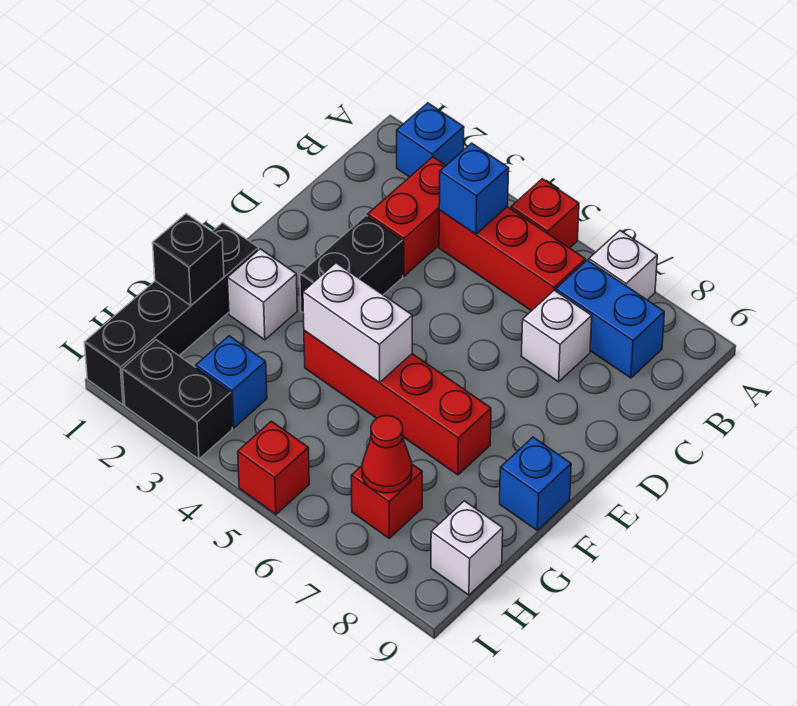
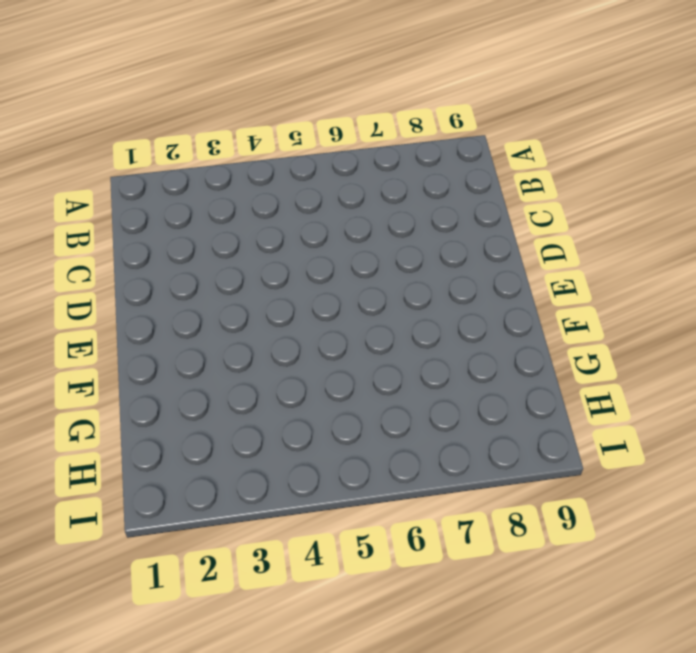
none -> blue brick A2 level 1
none -> red brick A5 level 1
none -> white brick A7 level 1

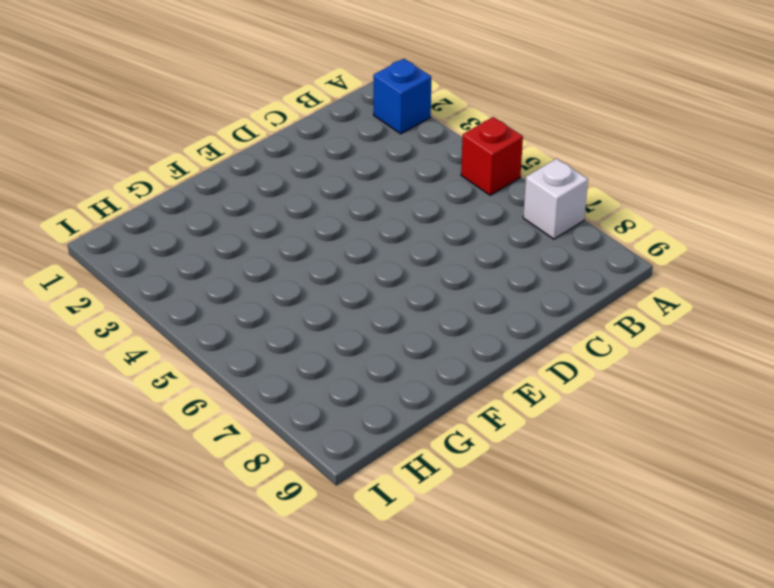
none -> red brick B3:C3 level 1
none -> red brick B4:B6 level 1
none -> blue brick B7:B8 level 1

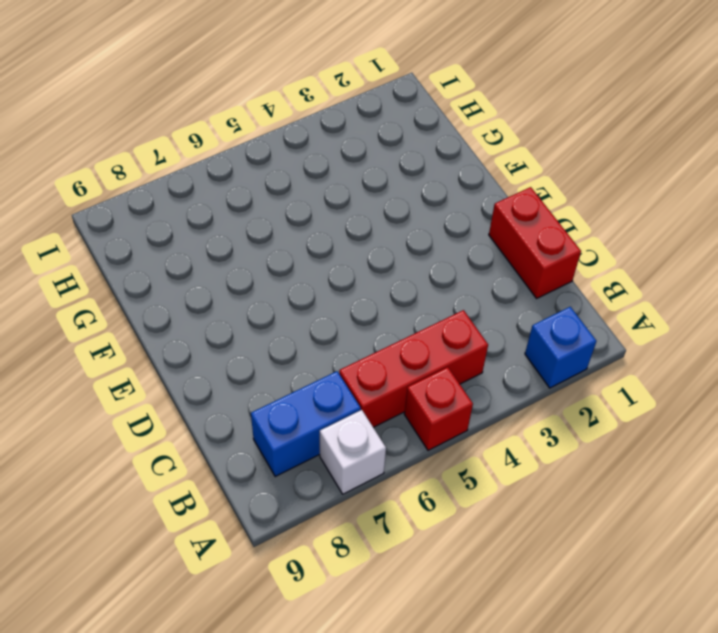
red brick C1:D1 level 1 -> red brick B3:C3 level 1
none -> white brick C7 level 1
none -> black brick D3:E3 level 1
none -> black brick F1:I1 level 1

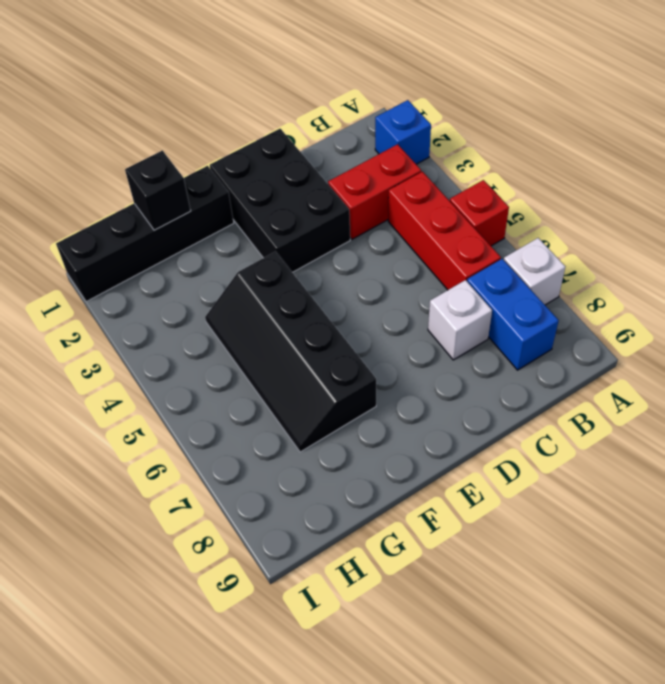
black brick D1:E3 level 1 -> black brick D3:E3 level 1
black slope F4:G7 level 1 top F -> red brick F4:F7 level 1
none -> white brick F2 level 1
none -> blue brick F9 level 1
none -> blue brick H3 level 1

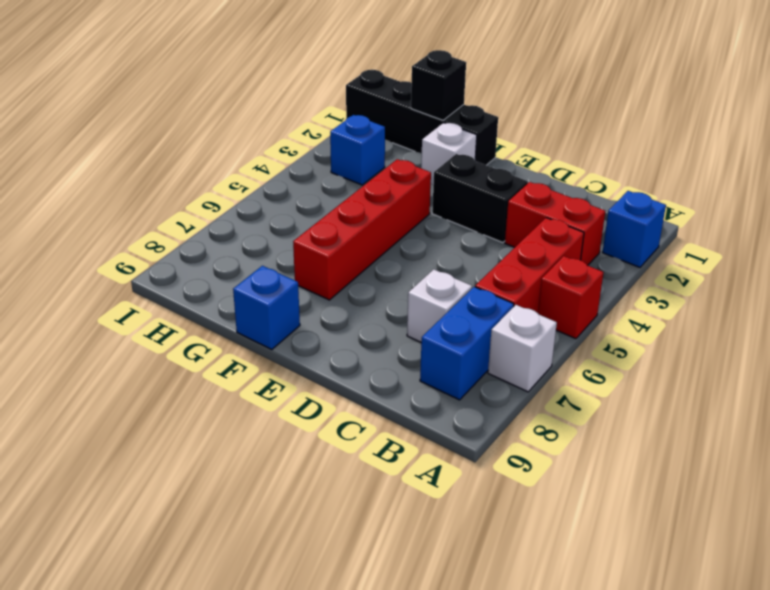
none -> red brick H7 level 1
none -> white brick H9 level 1
none -> black brick I2:I3 level 1

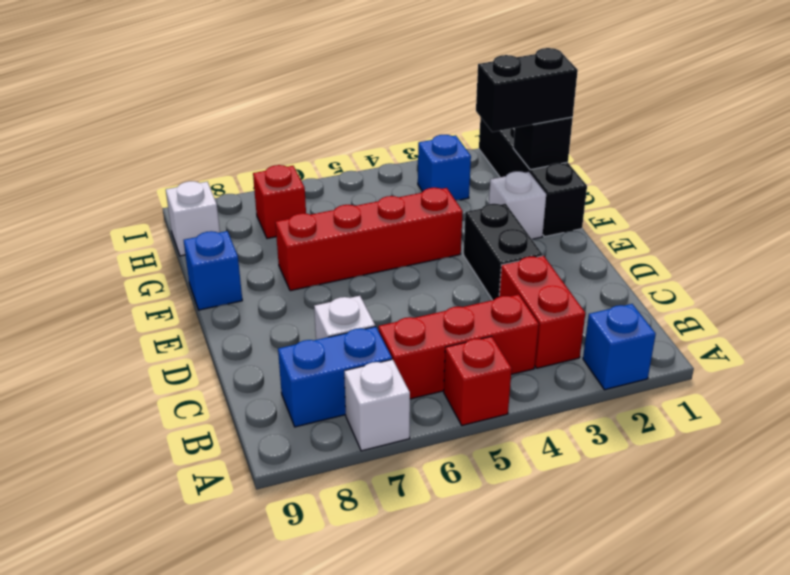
black brick G1:G2 level 3 -> black brick I2:I3 level 1
none -> red brick I5 level 1
none -> blue brick B4 level 2
none -> white brick F4:F5 level 2

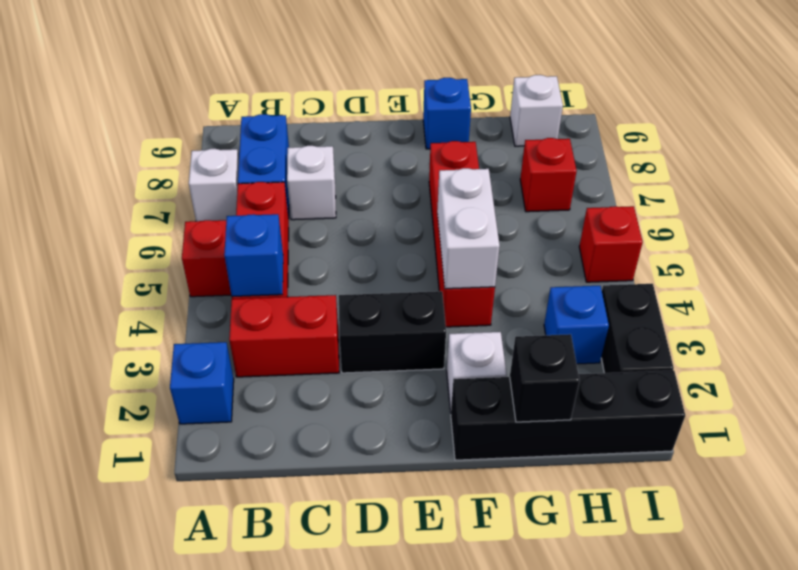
none -> red cone H7 level 2

